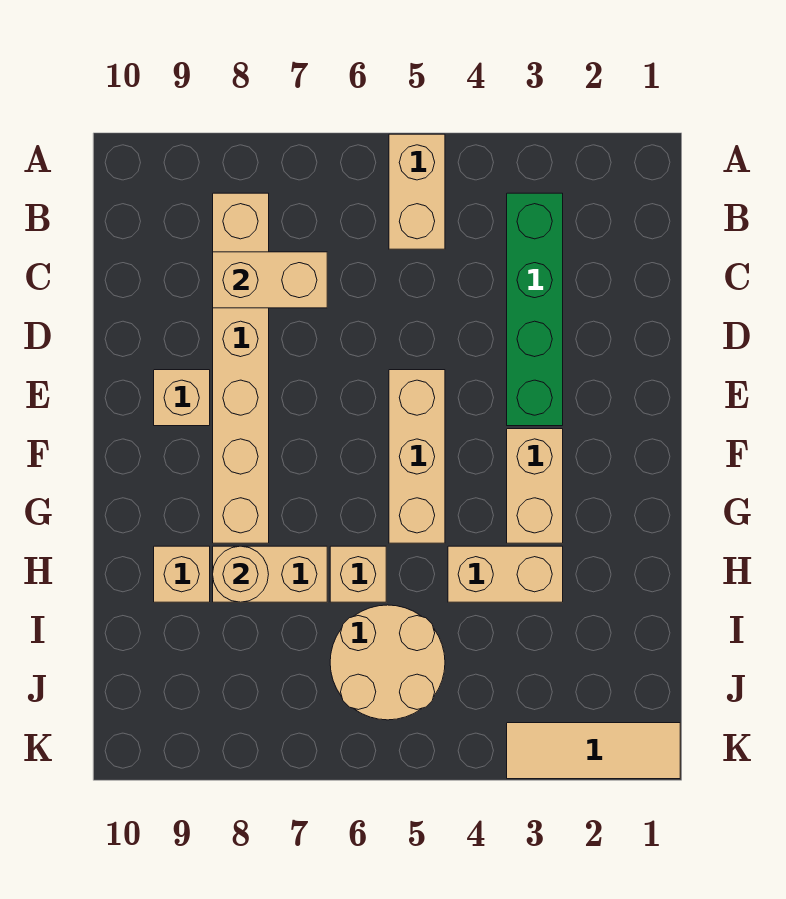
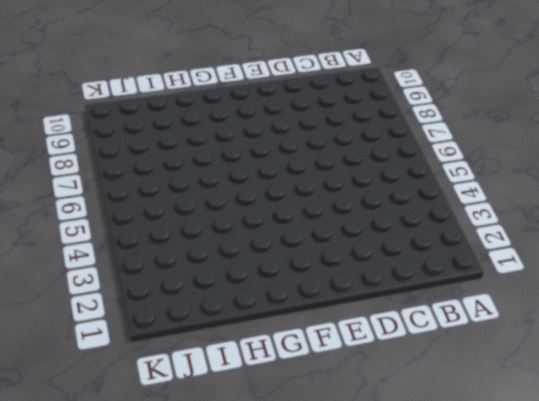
none -> tan brick A5:B5 level 1
none -> green brick B3:E3 level 1
none -> tan brick B8:G8 level 1

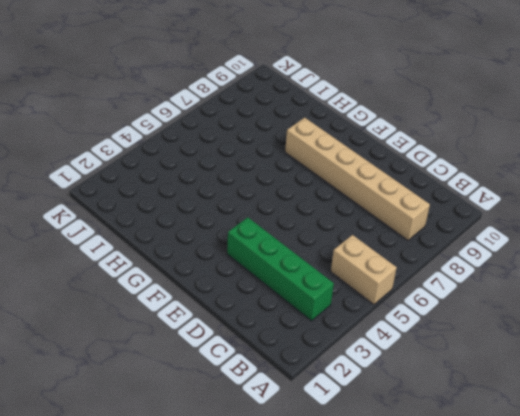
none -> tan brick E5:G5 level 1
none -> tan brick E9 level 1
none -> tan brick F3:G3 level 1

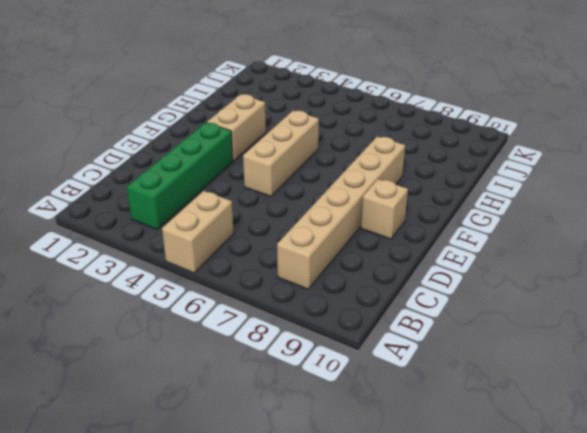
none -> tan brick H3:H4 level 1
none -> tan brick H6 level 1
none -> tan brick H7:H8 level 1

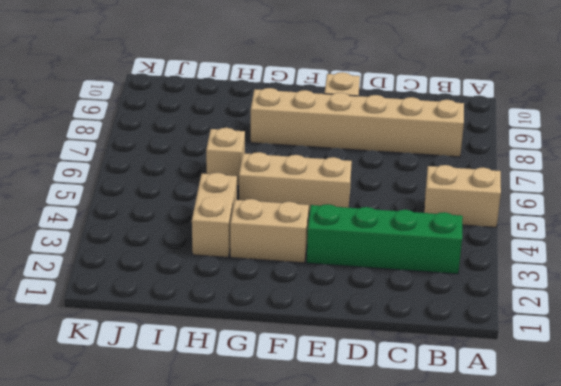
none -> tan brick H7:H8 level 1
none -> tan brick H9 level 1
none -> tan round brick I5:J6 level 1

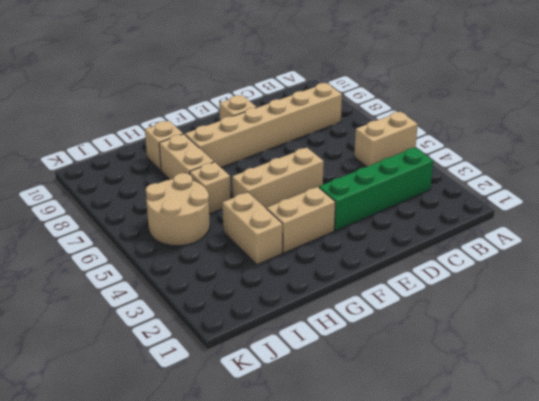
none -> tan tile K1:K3 level 1
none -> tan brick C7:C8 level 2
none -> tan round brick H8 level 2

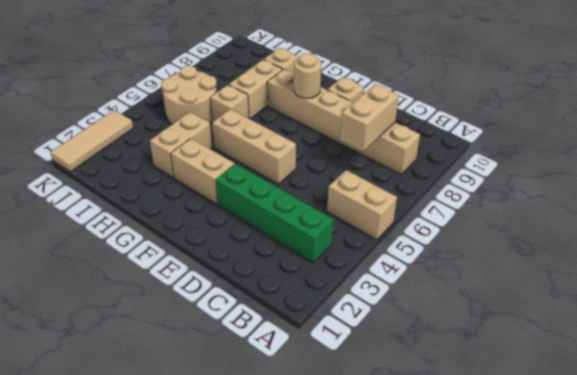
tan round brick F8 level 2 -> tan round brick H8 level 2

